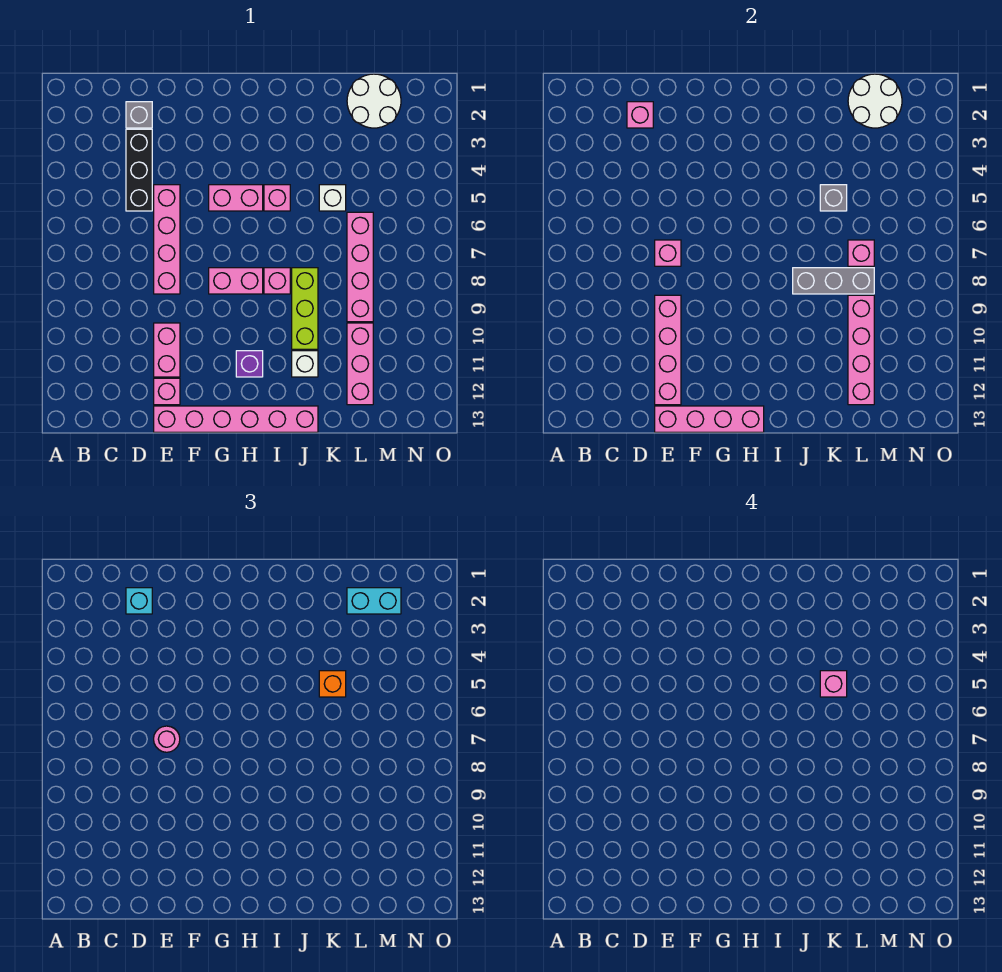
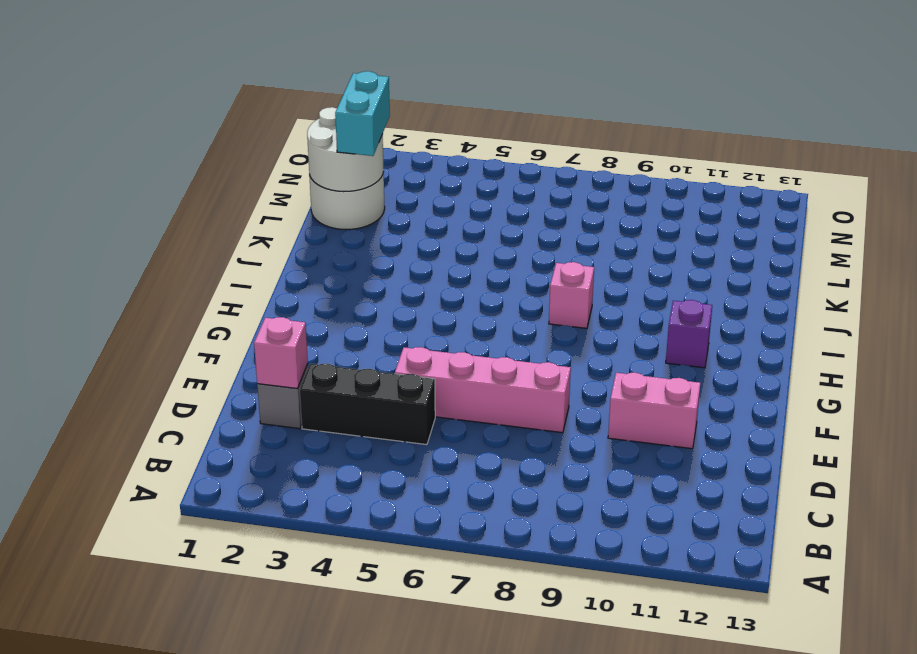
none -> pink brick E12 level 1
none -> pink brick E13:J13 level 1
none -> pink brick G5:H5 level 1
none -> pink brick G8:H8 level 1

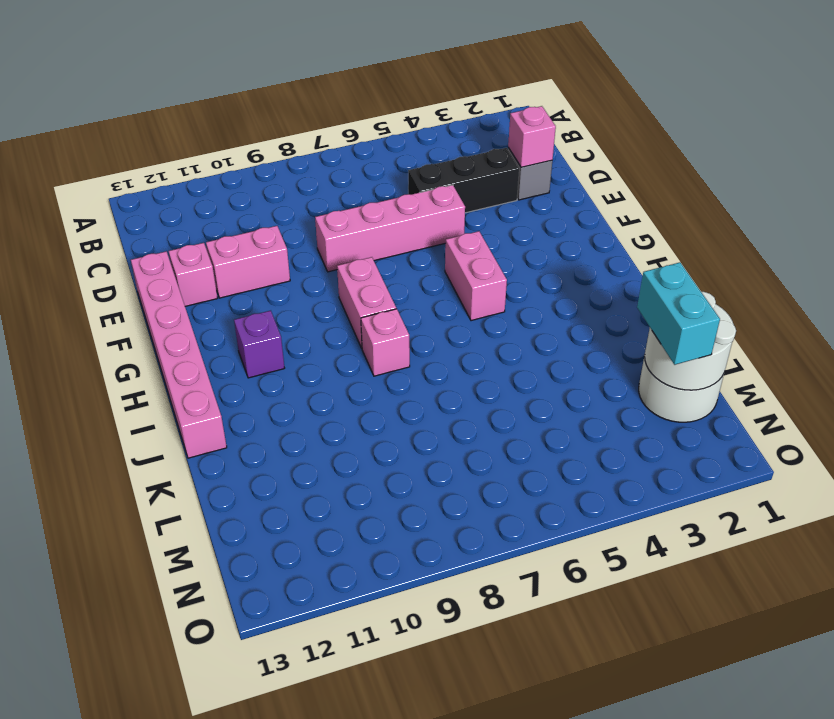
none -> pink brick I5 level 1
none -> lime brick J8:J10 level 1
none -> white brick J11 level 1
none -> white brick K5 level 1

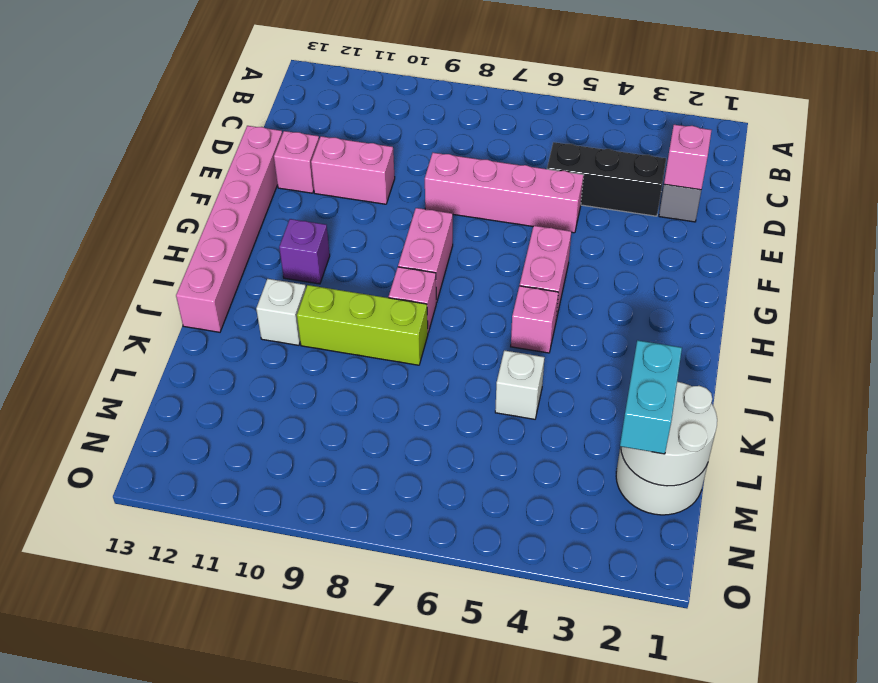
none -> pink brick L6:L9 level 1
none -> pink brick L10:L12 level 1
none -> pink brick E7 level 2
none -> pink brick E9:E12 level 2

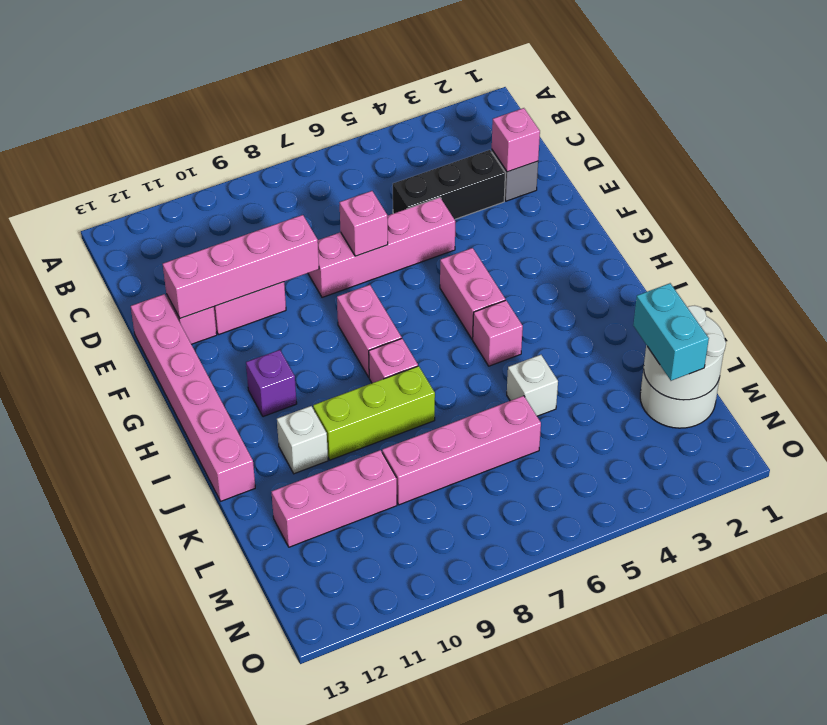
none -> pink brick E13:H13 level 2
none -> grey brick J8:L8 level 2
none -> grey brick K5 level 2
none -> pink brick L7 level 2

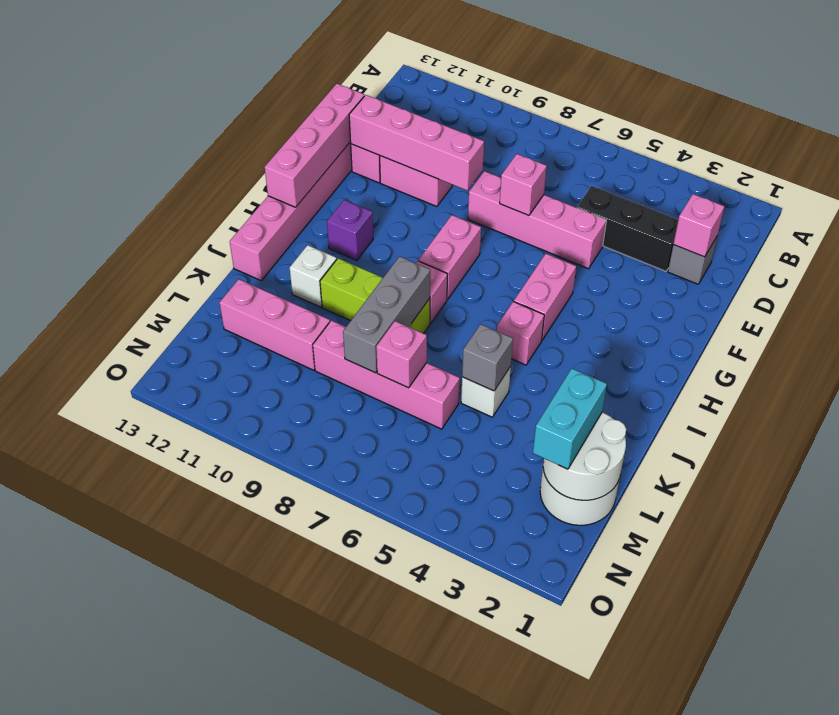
none -> pink brick L9:L12 level 2
none -> cyan brick D2 level 3
none -> pink round brick E7 level 3
none -> orange brick K5 level 3

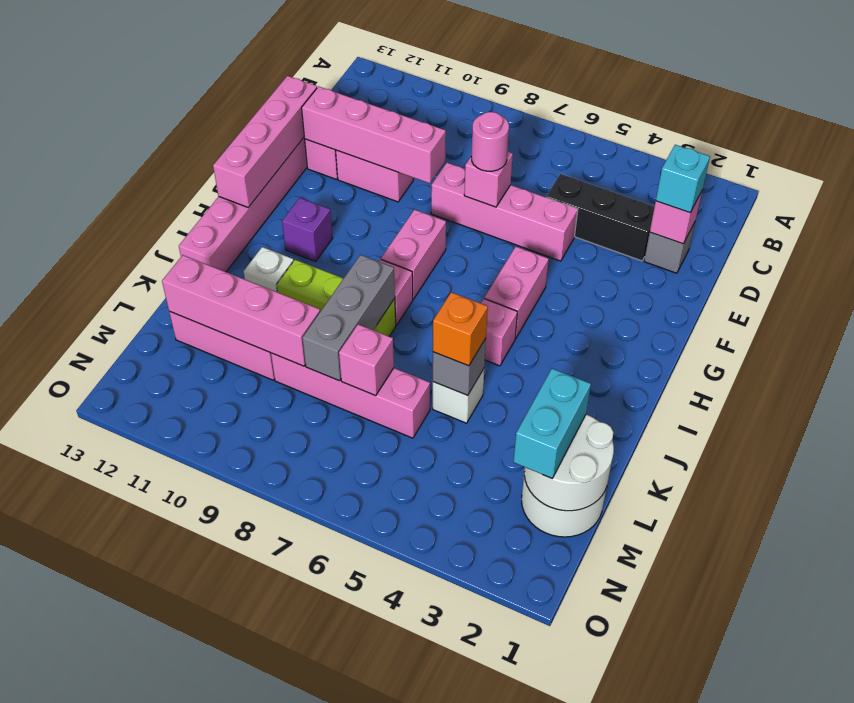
none -> pink brick K5 level 4

